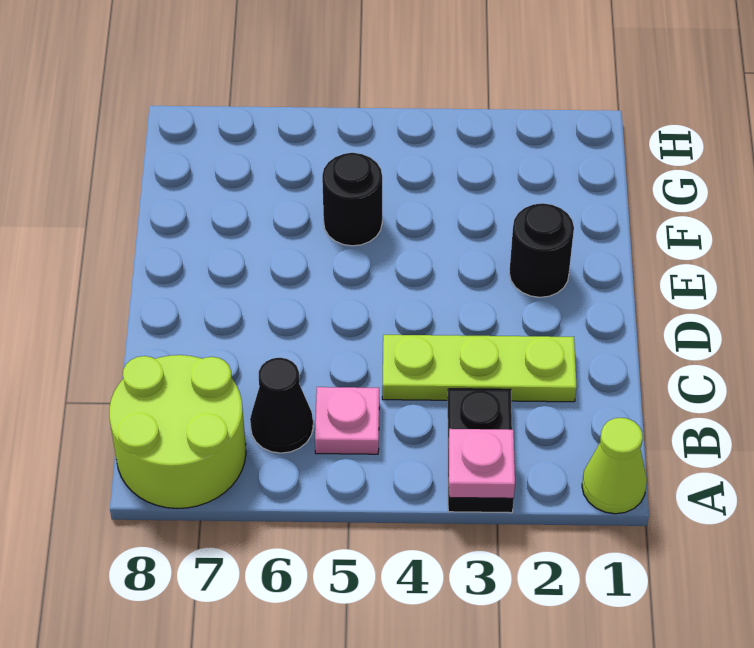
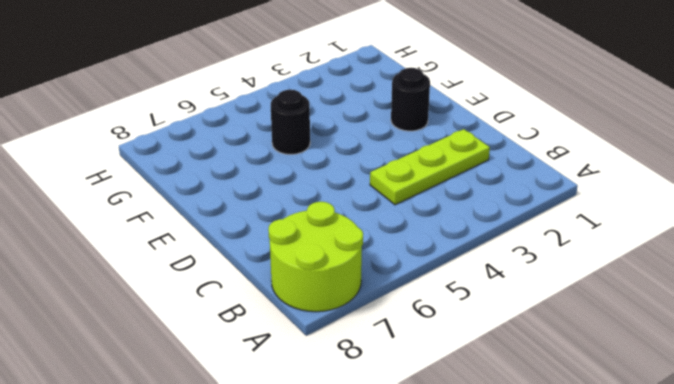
none -> lime cone A1 level 1
none -> black plate A3:B3 level 1

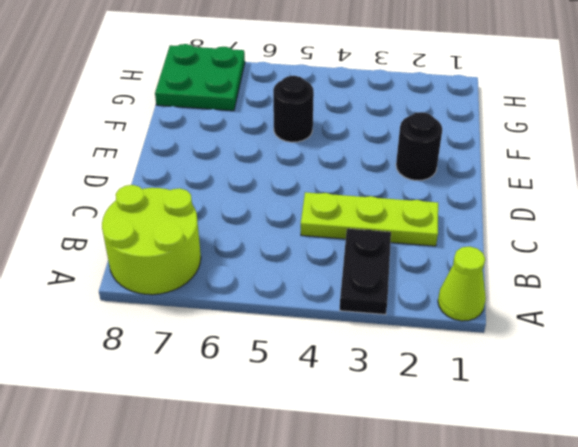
green plate G7:H8 level 1 -> none
none -> pink plate B5 level 1
none -> black cone B6 level 1

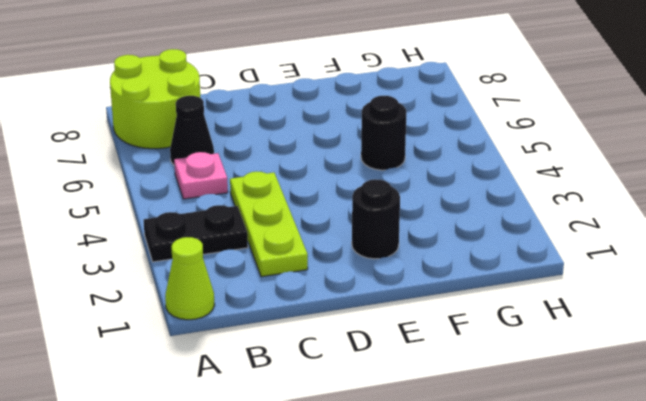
none -> pink plate A3 level 2

